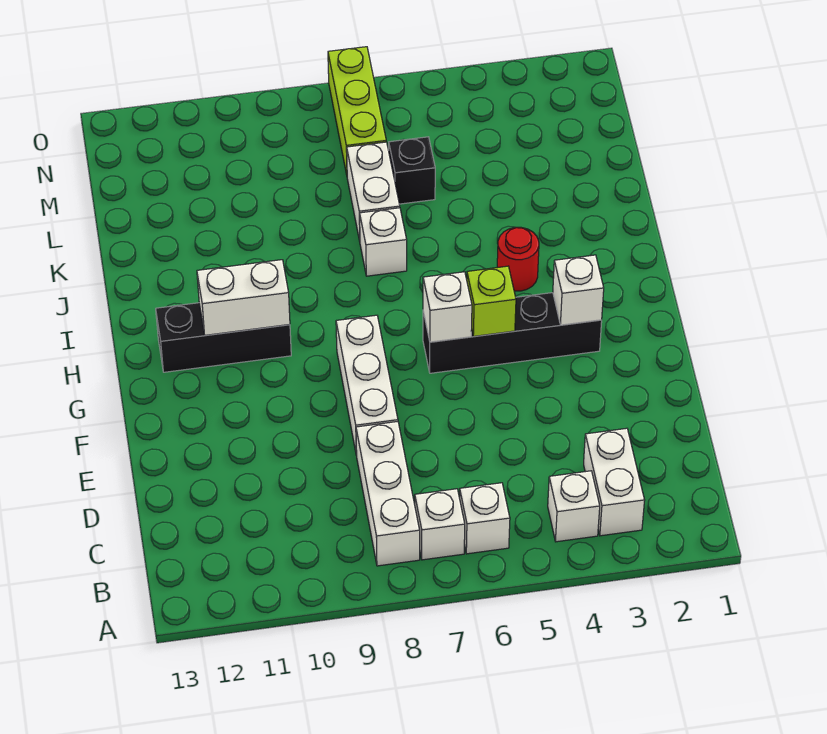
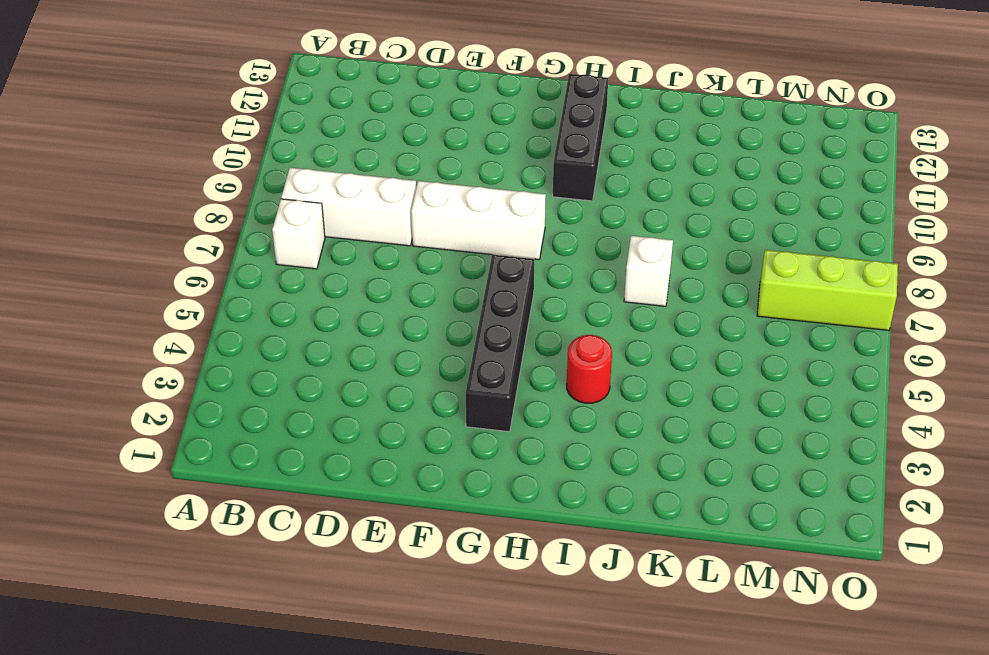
none -> white brick B3:C3 level 1
none -> white brick B4 level 1
none -> white brick B6 level 1

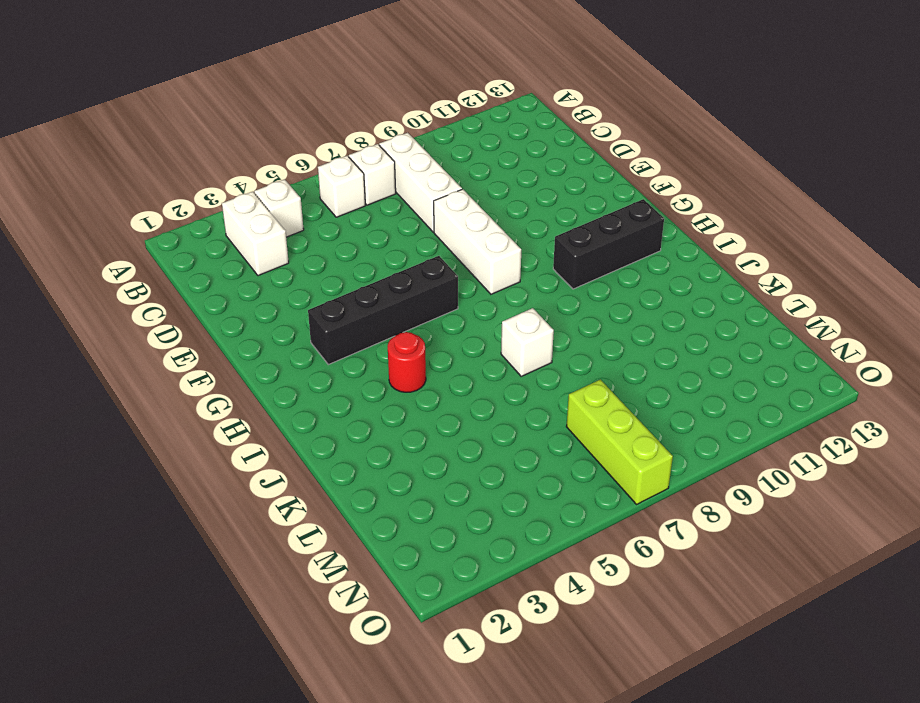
none -> white brick K7:L7 level 1
none -> black brick L6 level 1
none -> white brick G3 level 2

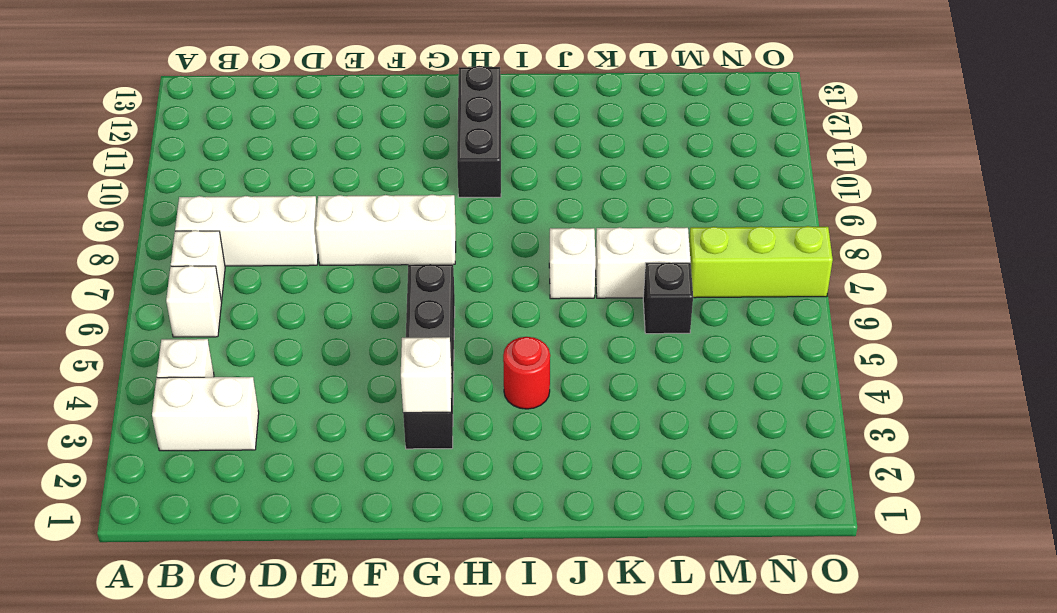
none -> lime brick G5 level 2
none -> white brick G6 level 2
none -> white brick H10:H11 level 2

